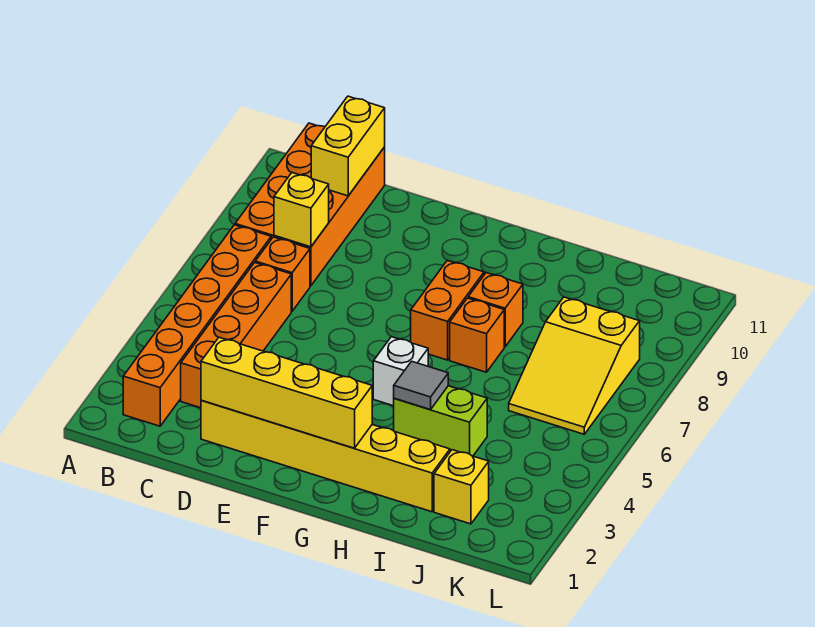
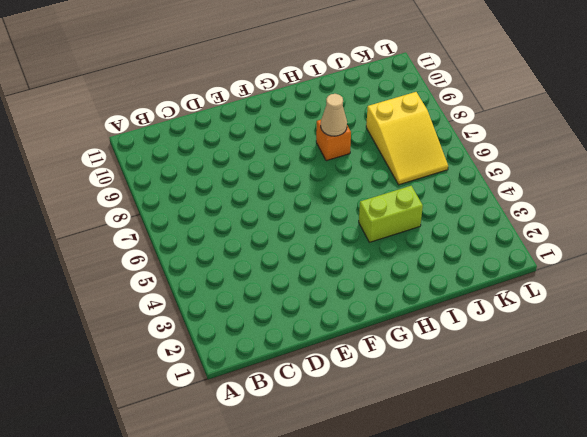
tan cone H8 level 2 -> none
none -> orange brick B2:B7 level 1
none -> orange brick B8:C11 level 1
none -> orange brick C3:C6 level 1

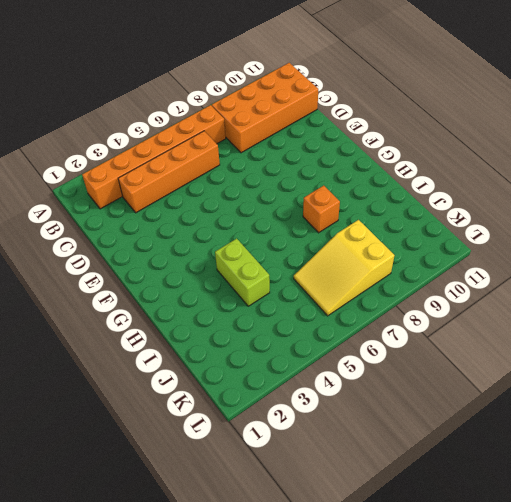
none -> orange brick C7 level 1
none -> yellow brick D2:I2 level 1
none -> white brick G5 level 1

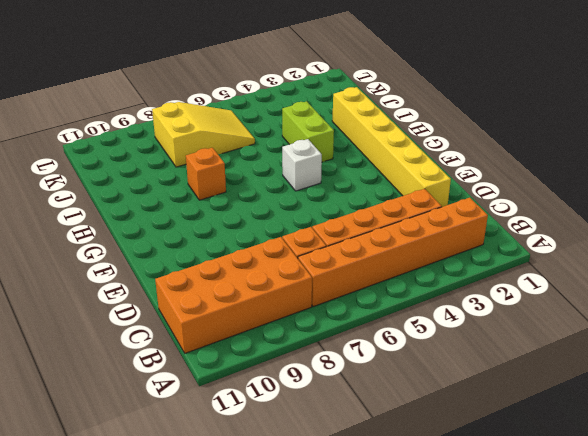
none -> orange brick G7:G8 level 1
none -> orange brick H7 level 1
none -> yellow brick J2 level 1

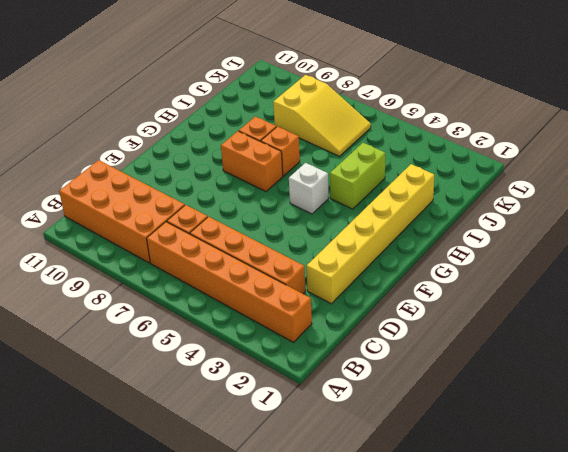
none -> yellow brick J2 level 1
none -> yellow brick C8 level 2
none -> yellow brick C10:C11 level 2

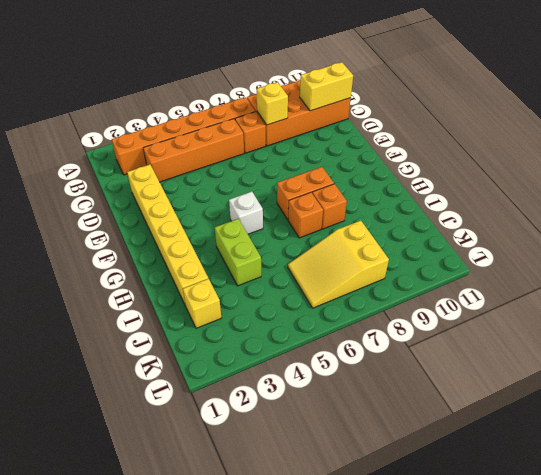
none -> yellow brick D2:G2 level 2
none -> grey tile H4 level 2

